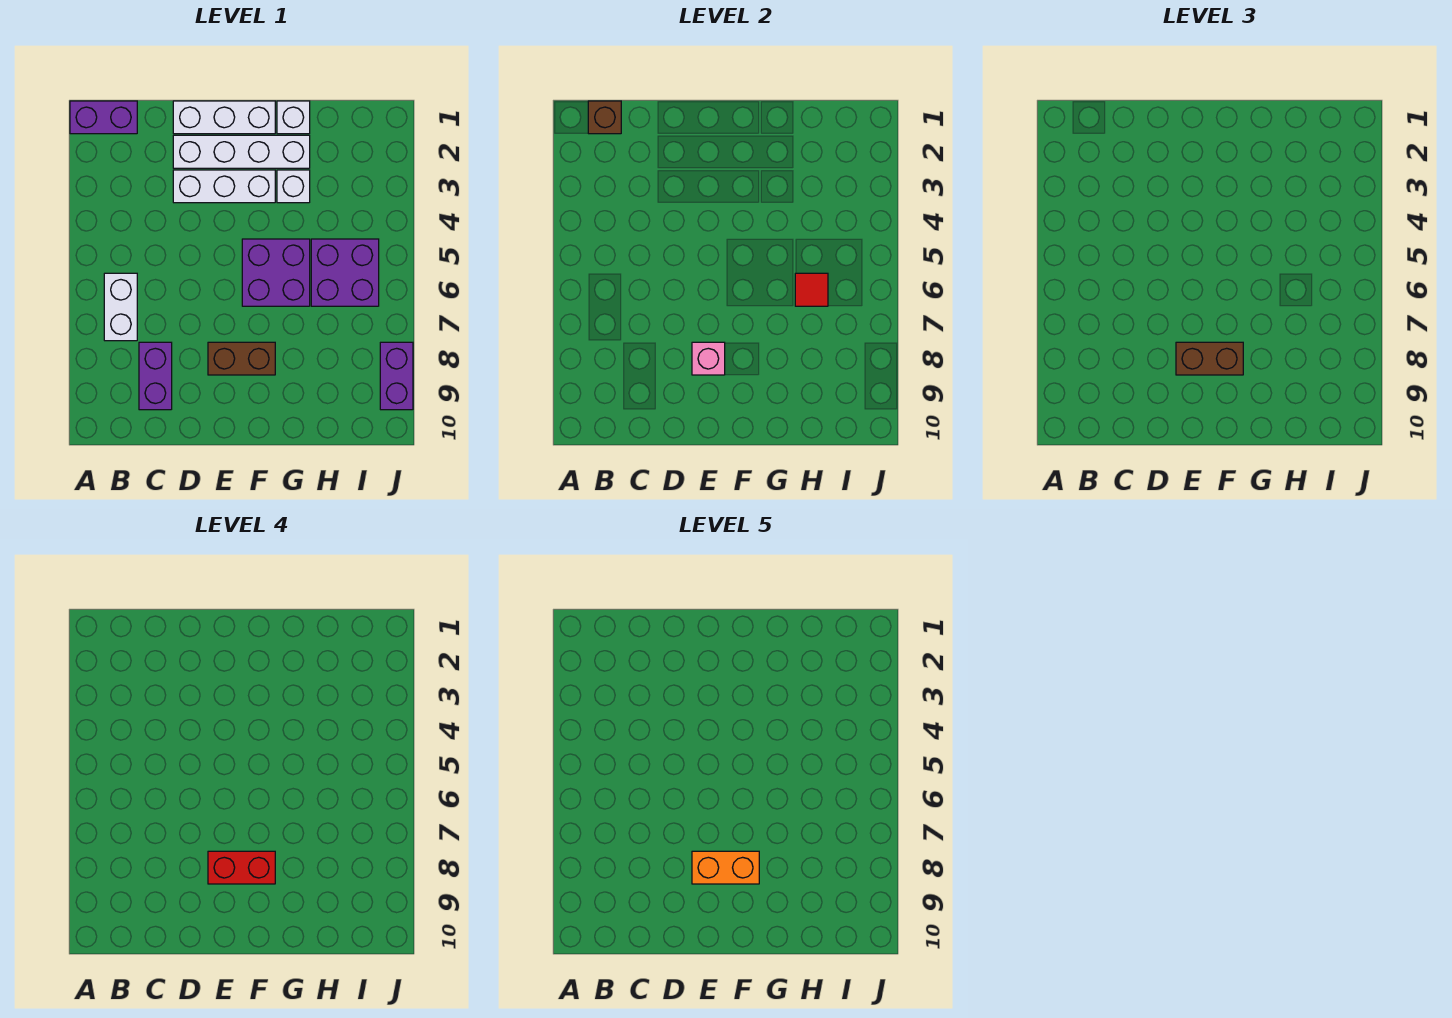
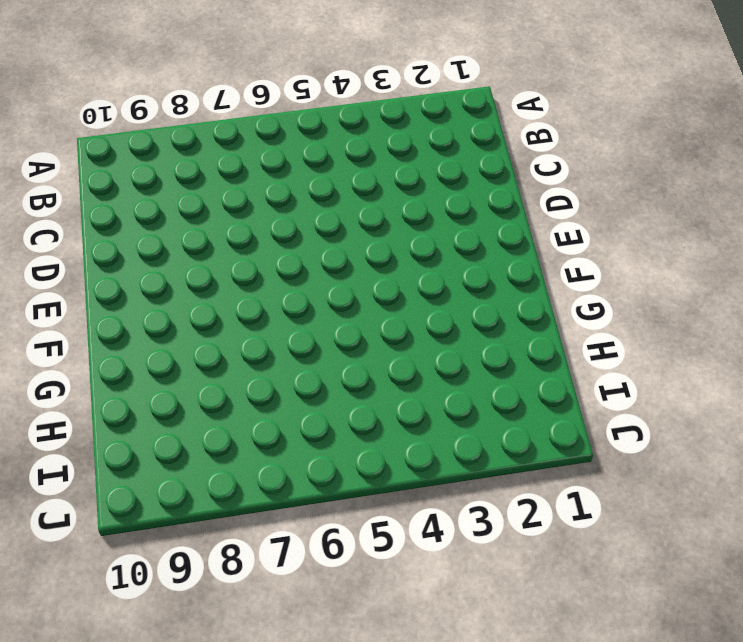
none -> purple brick A1:B1 level 1
none -> white brick B6:B7 level 1
none -> purple brick C8:C9 level 1

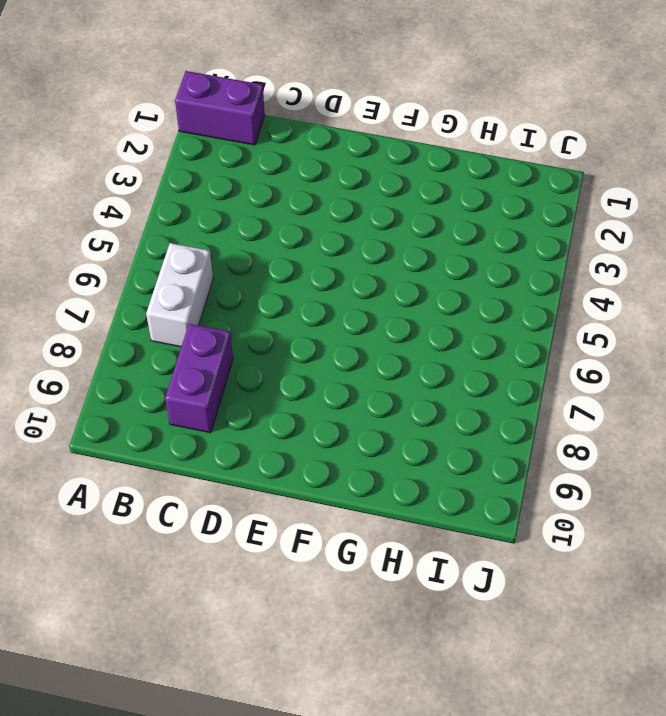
none -> white brick D1:F1 level 1
none -> white brick D2:G2 level 1
none -> white brick D3:F3 level 1

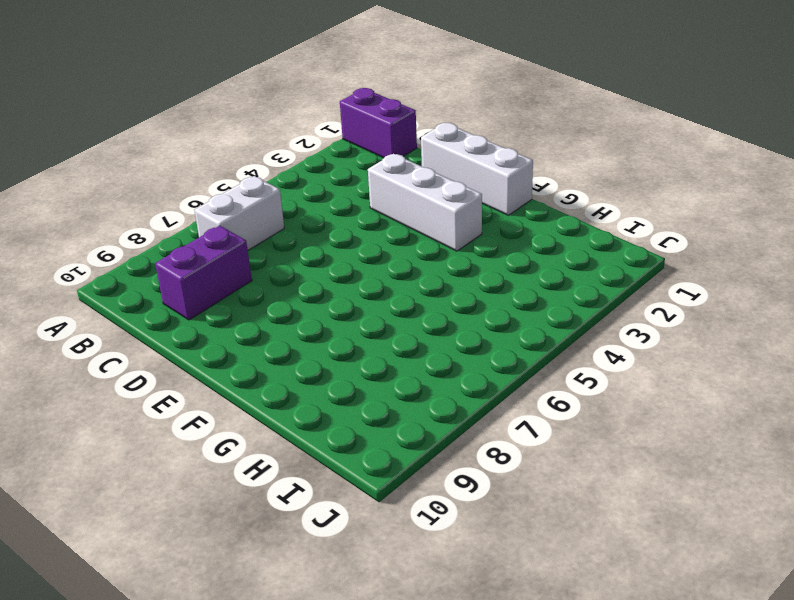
none -> white brick D2:G2 level 1
none -> brown brick E8:F8 level 1
none -> purple brick F5:G6 level 1

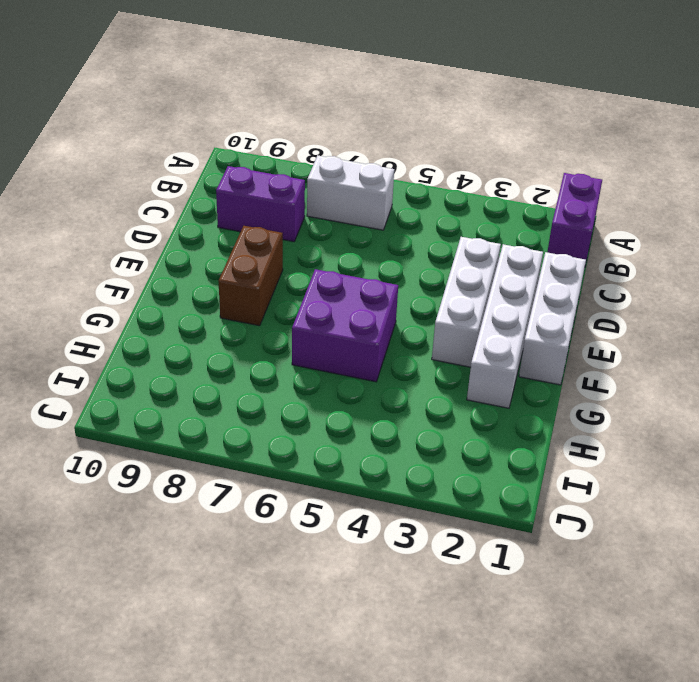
none -> white brick G1 level 1
none -> white brick G3 level 1
none -> purple brick H5:I6 level 1

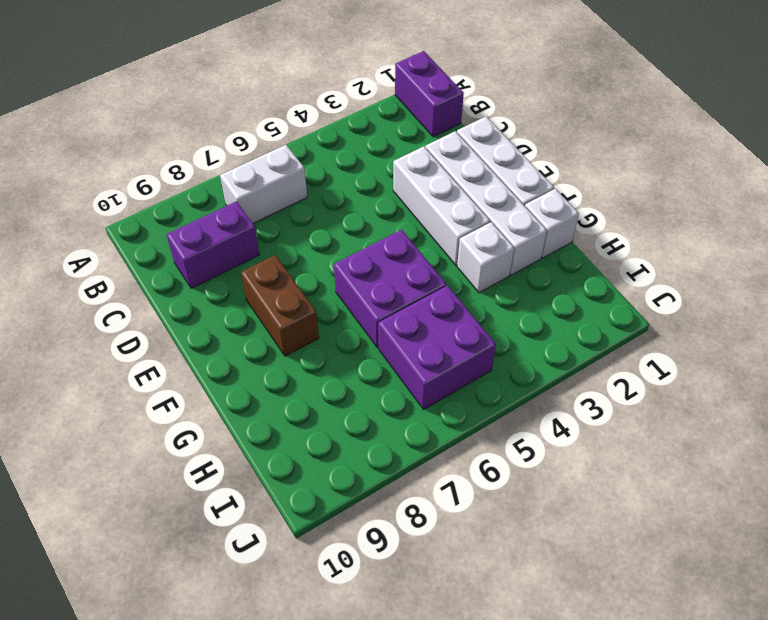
none -> purple brick J8:J9 level 1
none -> brown brick B1 level 2
none -> pink brick E8 level 2

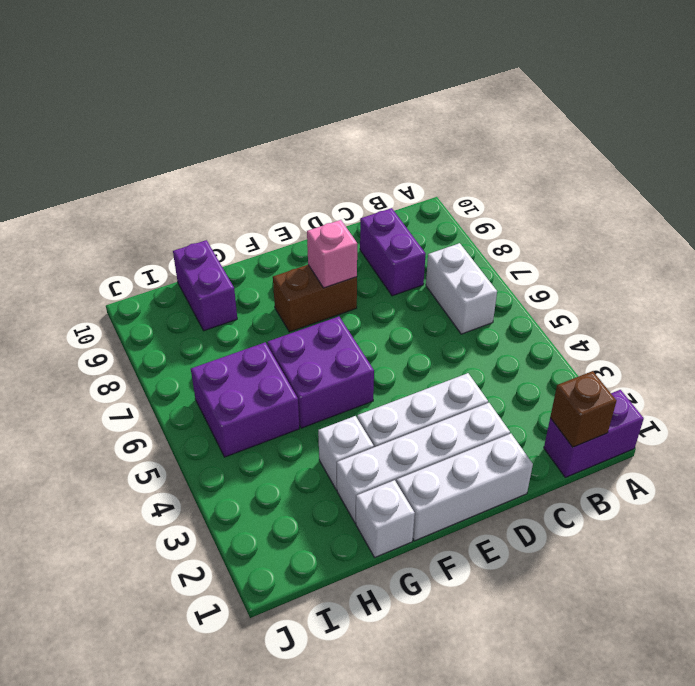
purple brick H9:H10 level 1 -> purple brick J8:J9 level 1
none -> red tile H6 level 2
none -> brown brick E8:F8 level 3
none -> red brick E8:F8 level 4

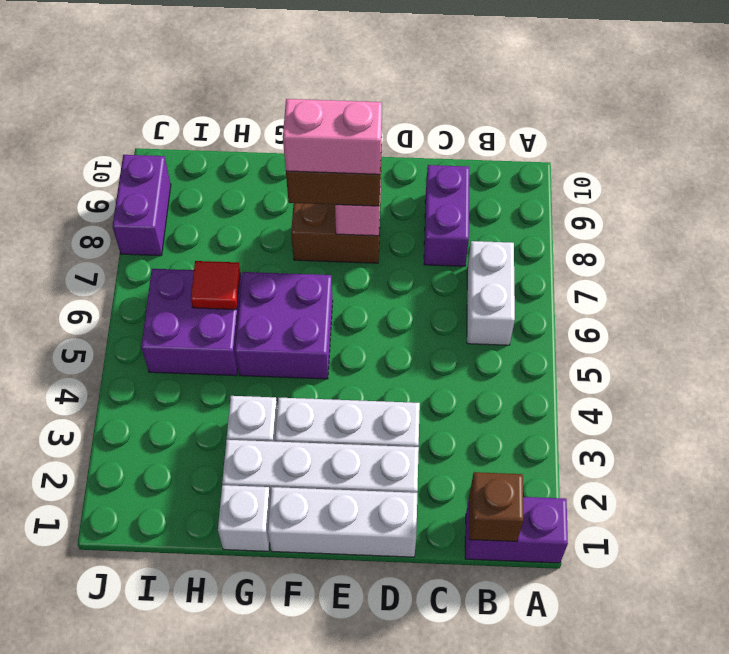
pink brick E8:F8 level 4 -> red brick E8:F8 level 4
none -> orange brick E8:F8 level 5

